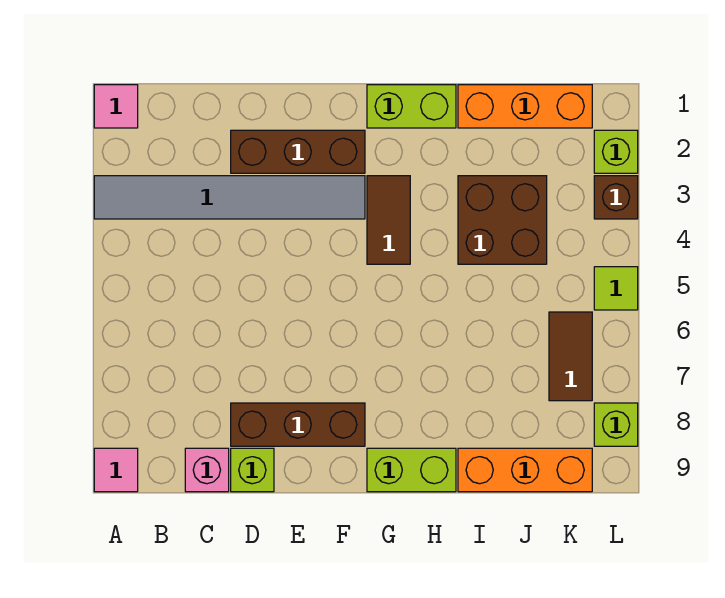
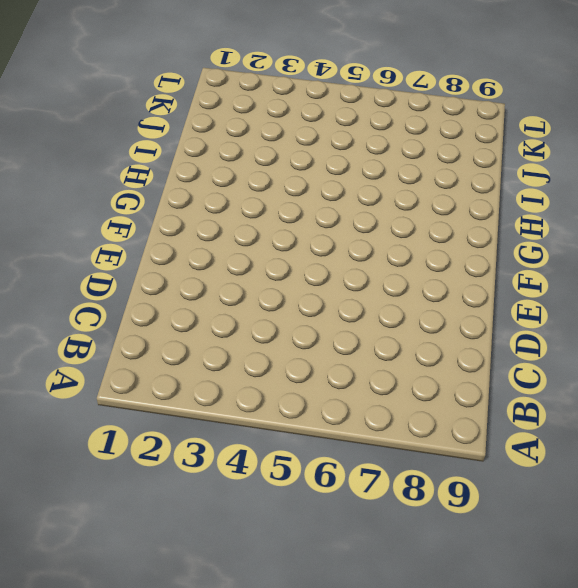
none -> pink tile A1 level 1
none -> grey tile A3:F3 level 1
none -> pink tile A9 level 1

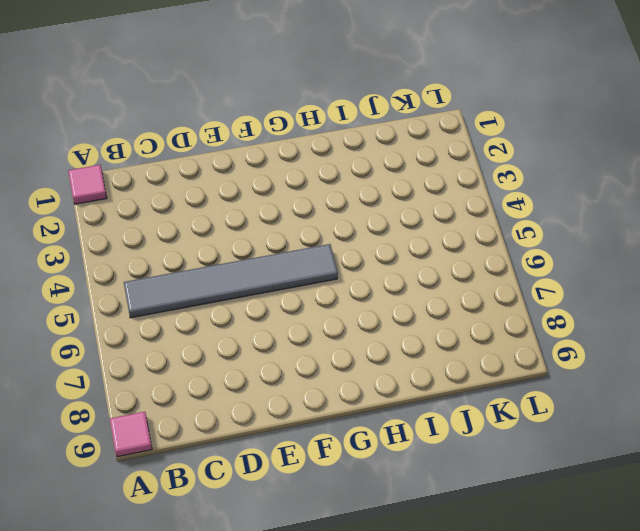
grey tile B5:G5 level 1 -> grey tile A3:F3 level 1
none -> pink brick C9 level 1
none -> brown brick D2:F2 level 1
none -> brown brick D8:F8 level 1

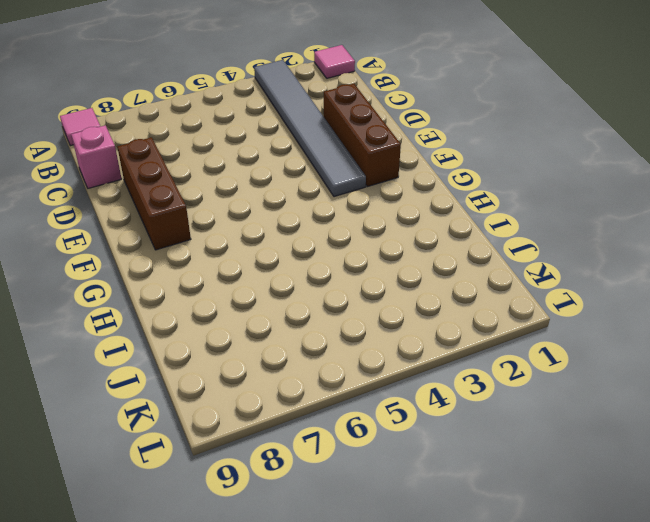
none -> lime brick D9 level 1
none -> lime brick G1:H1 level 1
none -> brown tile G3:G4 level 1

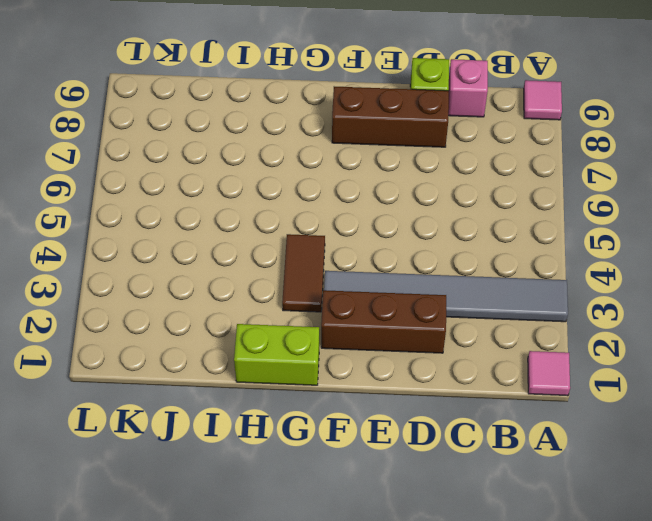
none -> lime brick G9:H9 level 1
none -> orange brick I1:K1 level 1
none -> brown brick I3:J4 level 1

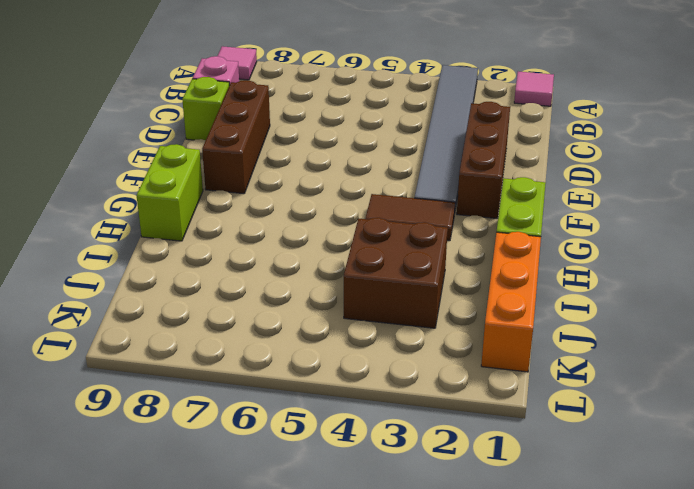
none -> orange brick I9:K9 level 1
none -> brown tile K6:K7 level 1
none -> lime brick L2 level 1

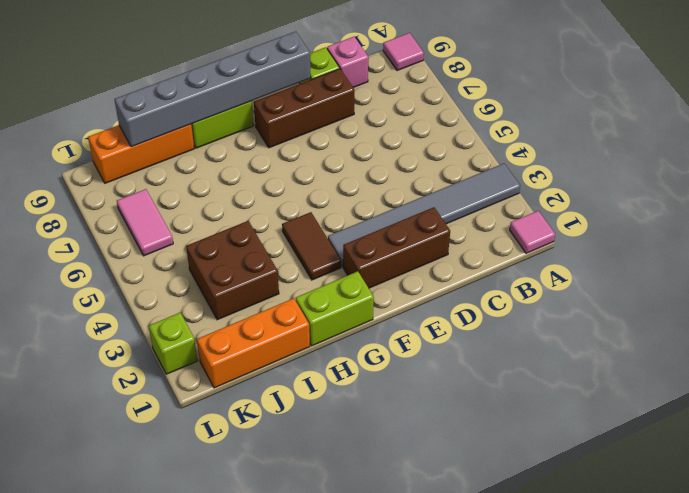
grey brick E9:J9 level 2 -> none
pink tile K6:K7 level 1 -> brown tile K6:K7 level 1
none -> brown brick L3 level 1
none -> lime tile L5 level 1
none -> lime brick L8 level 1

